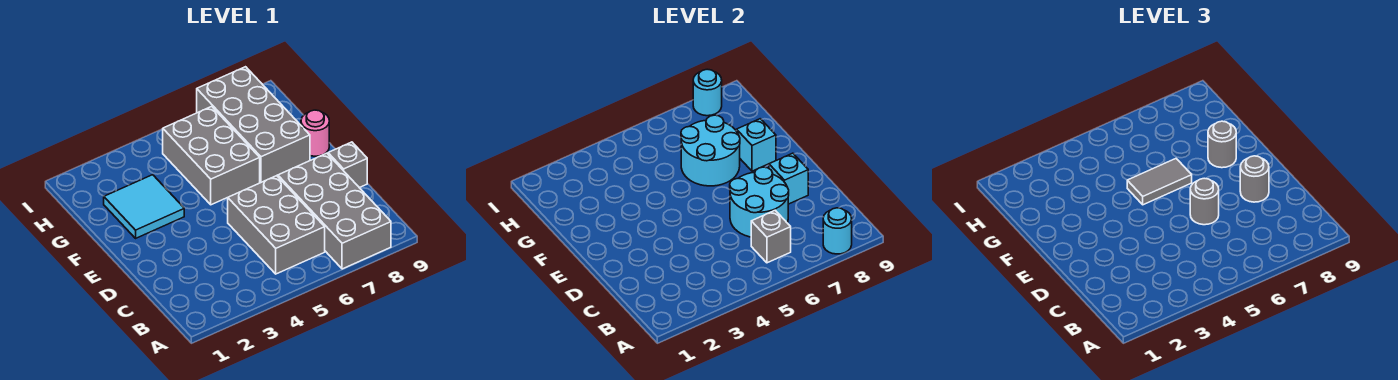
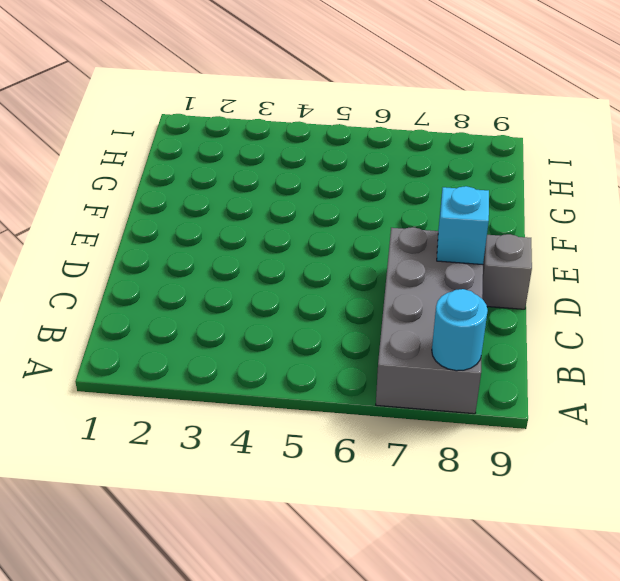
none -> grey brick B5:D6 level 1
none -> cyan tile F2:G3 level 1
none -> grey brick F5:H6 level 1

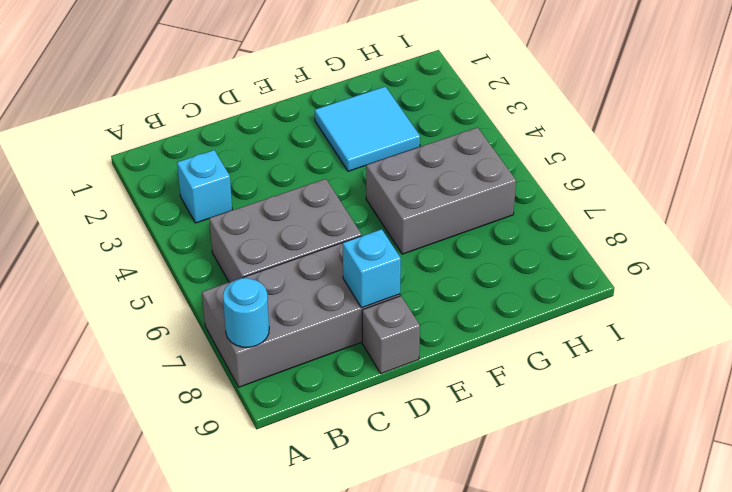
cyan brick B3 level 1 -> cyan brick F8 level 2
none -> grey brick F7:I8 level 1
none -> pink round brick F9 level 1
none -> grey brick B6 level 2

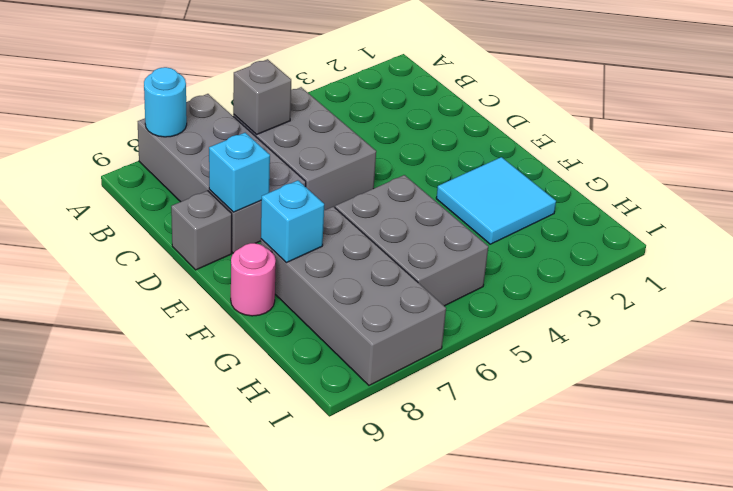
none -> cyan round brick C6:D7 level 2
none -> cyan round brick F6:G7 level 2
none -> cyan round brick I8 level 2

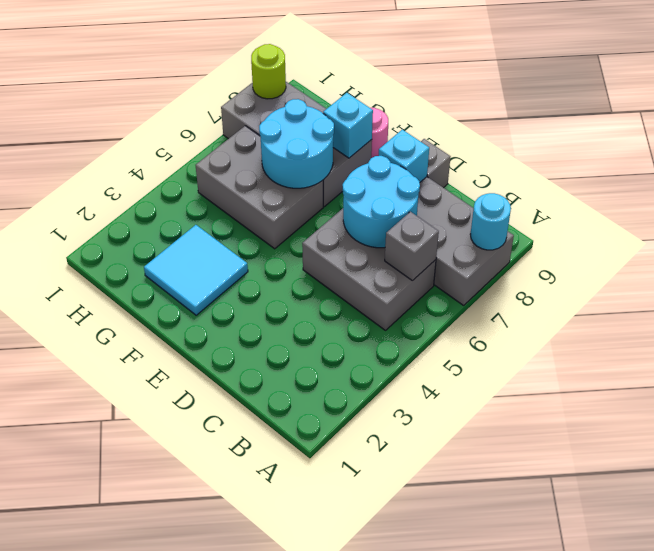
lime round brick I8 level 2 -> cyan round brick I8 level 2
none -> grey round brick D6 level 3
none -> grey round brick D8 level 3
none -> grey tile F5:F6 level 3

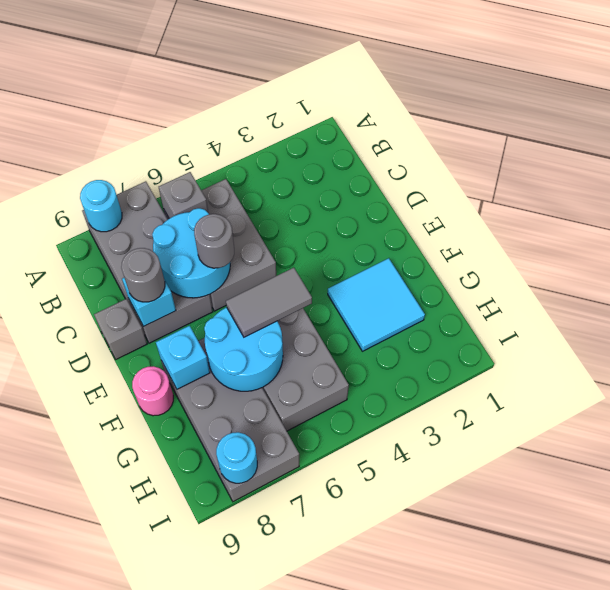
none -> grey round brick F8 level 3

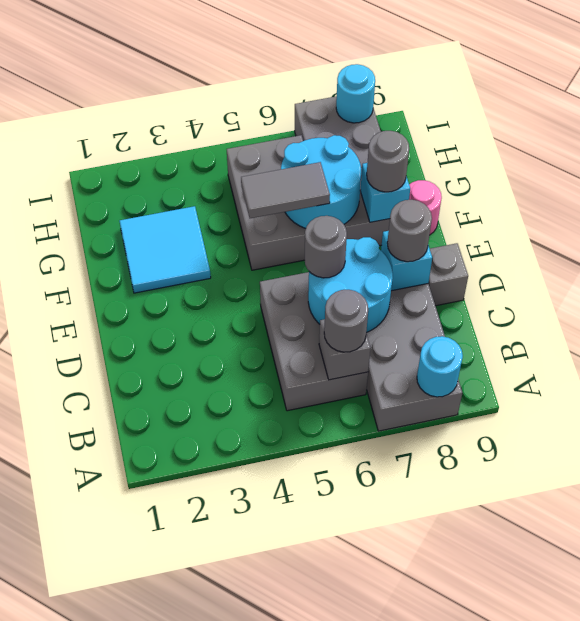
grey round brick B6 level 3 -> none

